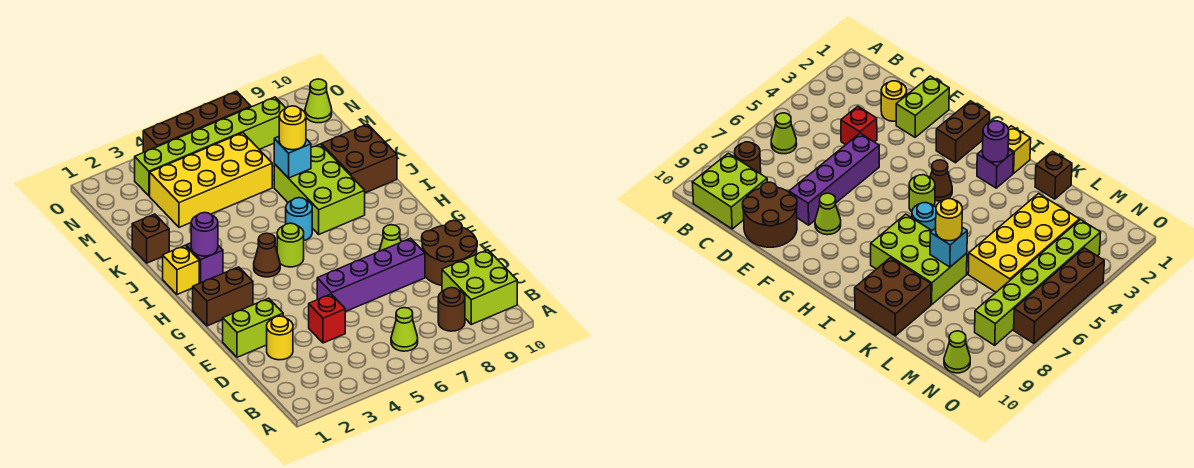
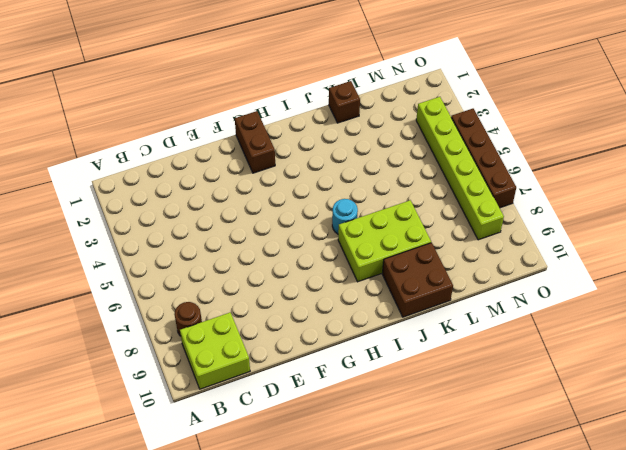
none -> lime cone B6 level 1
none -> yellow round brick D2 level 1
none -> red brick D4 level 1

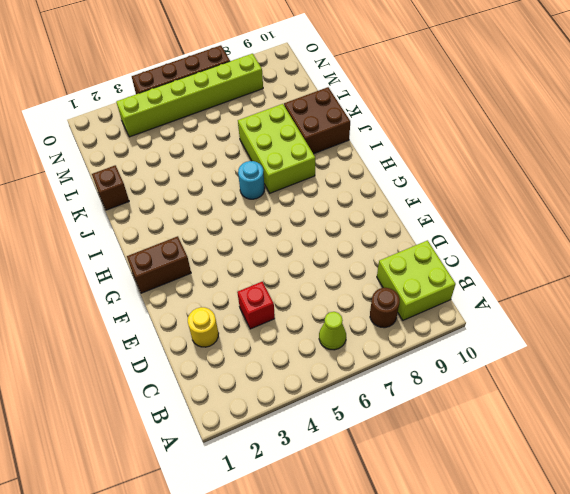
none -> brown round brick D9:E10 level 1
none -> lime brick E1:E2 level 1
none -> purple brick E5:E8 level 1

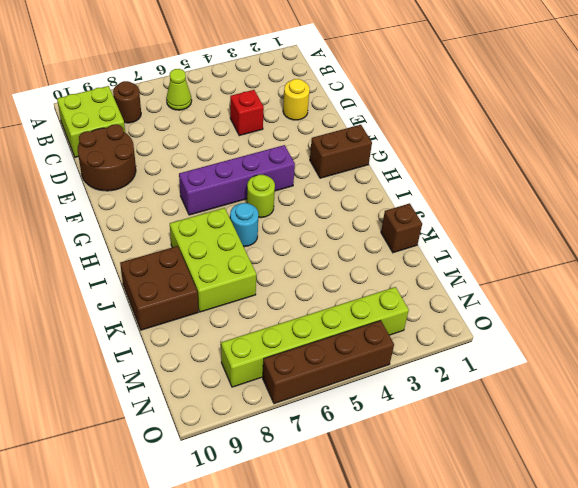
purple brick G4:G7 level 1 -> purple brick E5:E8 level 1
none -> lime brick E1:E2 level 1
none -> lime cone F8 level 1
none -> brown cone H4 level 1

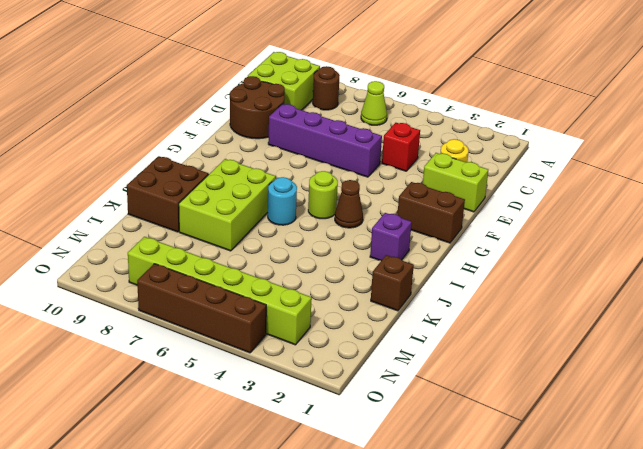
none -> lime cone F8 level 1
none -> yellow brick I1 level 1
none -> yellow brick L3:M6 level 1

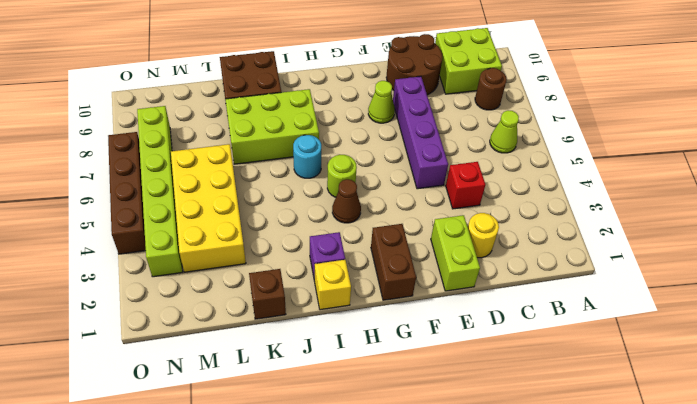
none -> lime cone N10 level 1
none -> purple round brick I2 level 2
none -> cyan brick K7 level 2

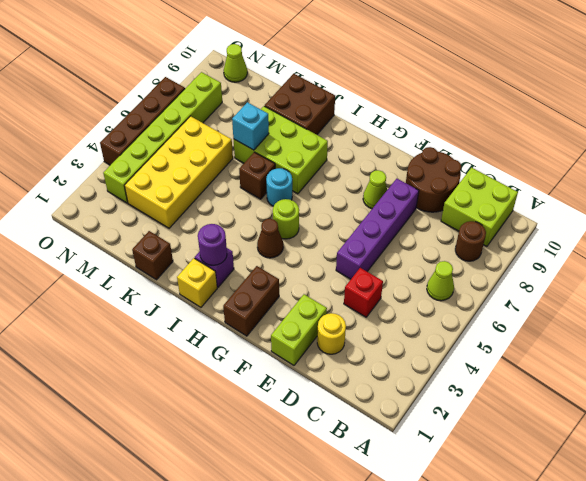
brown brick J6 level 1 -> none
none -> yellow round brick K7 level 3

